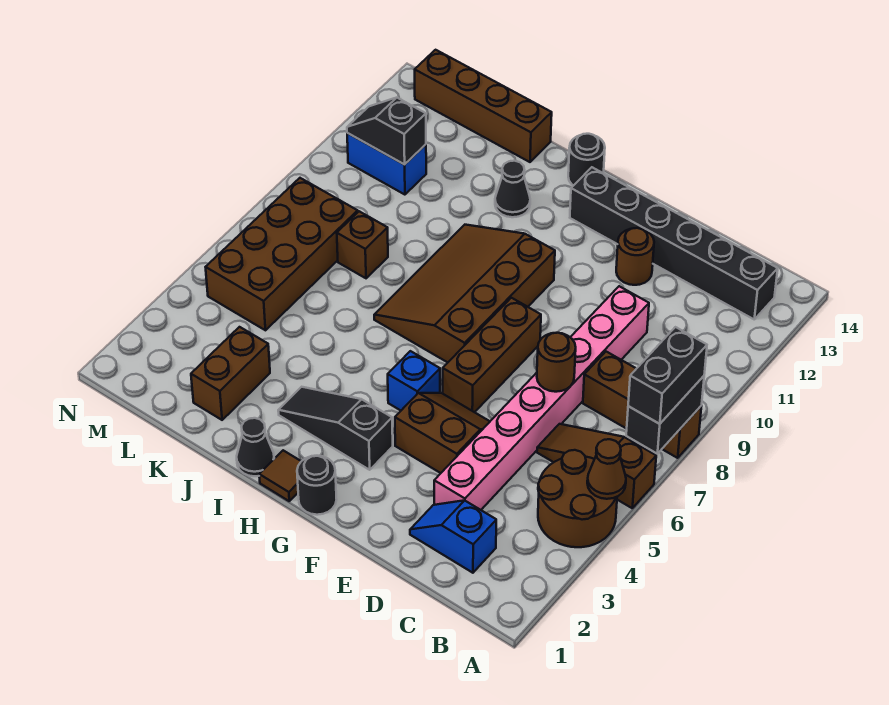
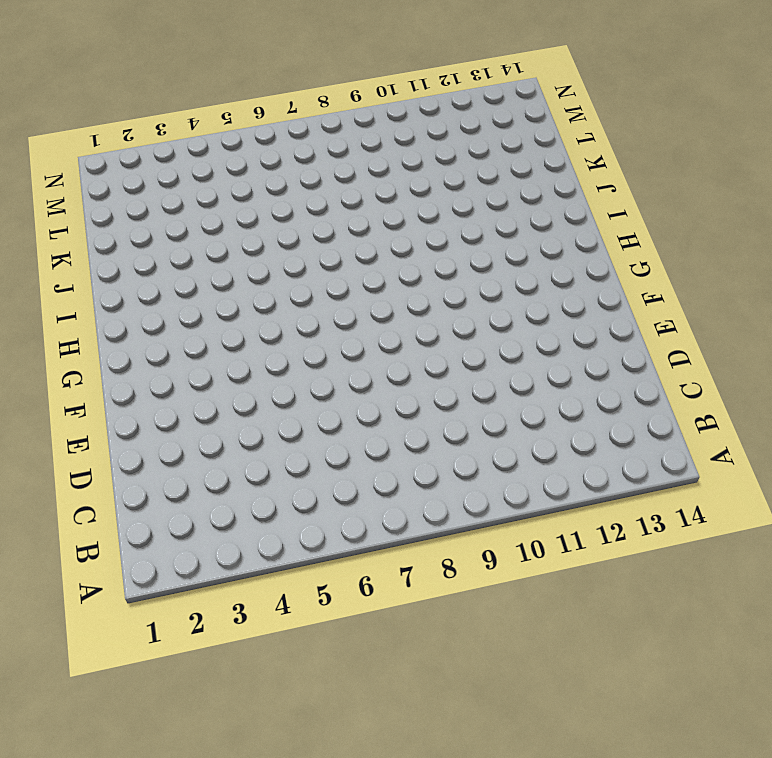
none -> brown round brick A4:B5 level 1
none -> brown slope A6:C6 level 1 top A
none -> brown brick A8:C8 level 1

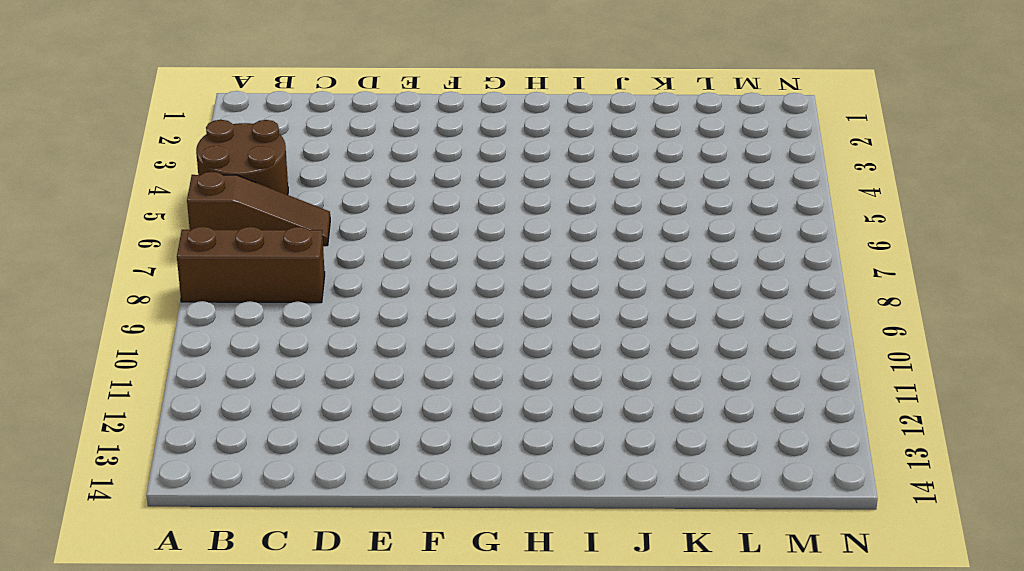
none -> black brick B13:G13 level 1
none -> blue slope C2:D2 level 1 top C
none -> pink brick D3:D10 level 1

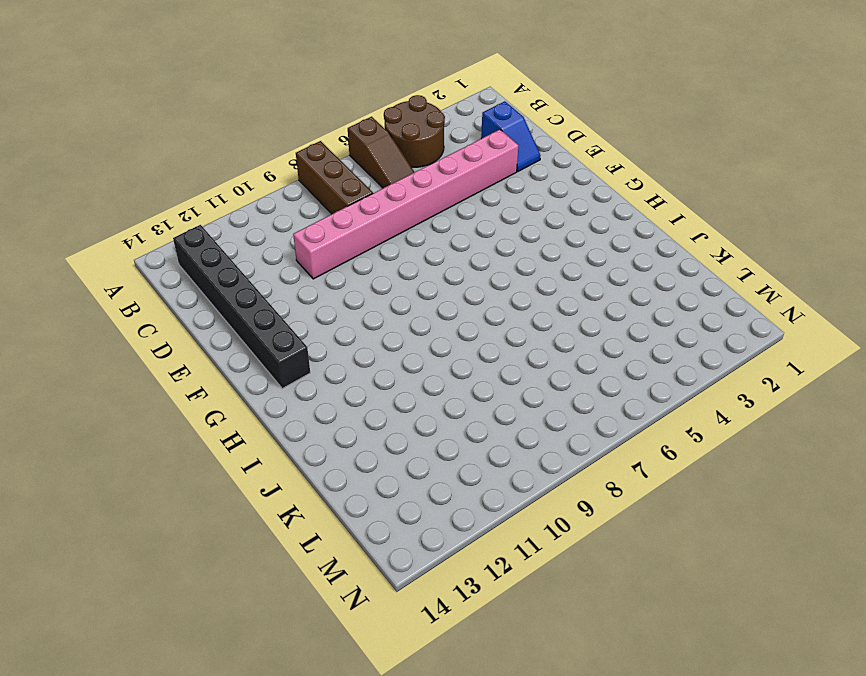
none -> brown slope E4:F5 level 1 top 4
none -> brown round brick E12 level 1
none -> brown brick F6:F8 level 1

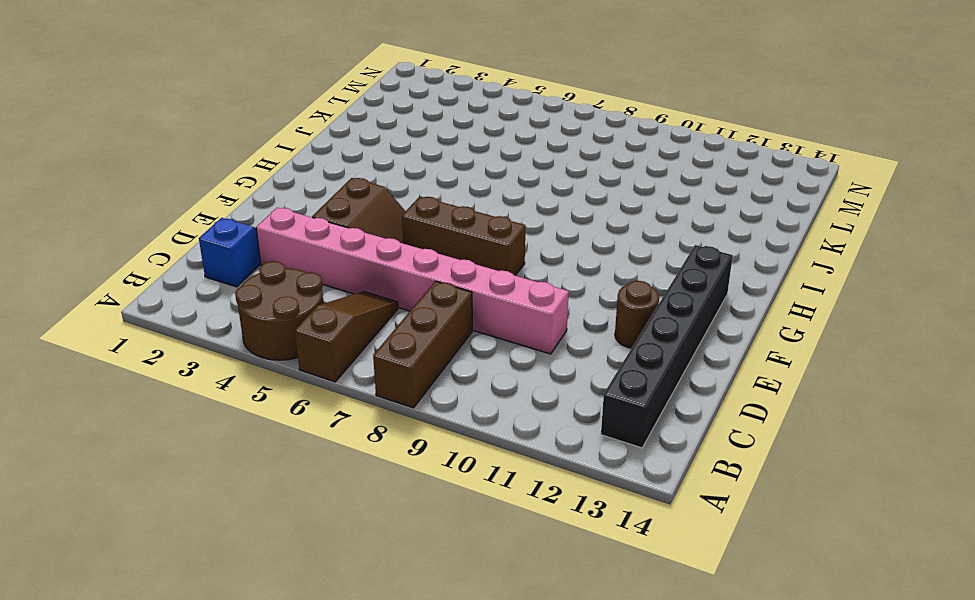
none -> black round brick G1 level 1
none -> black slope G3:I3 level 1 top G
none -> blue brick G5 level 1

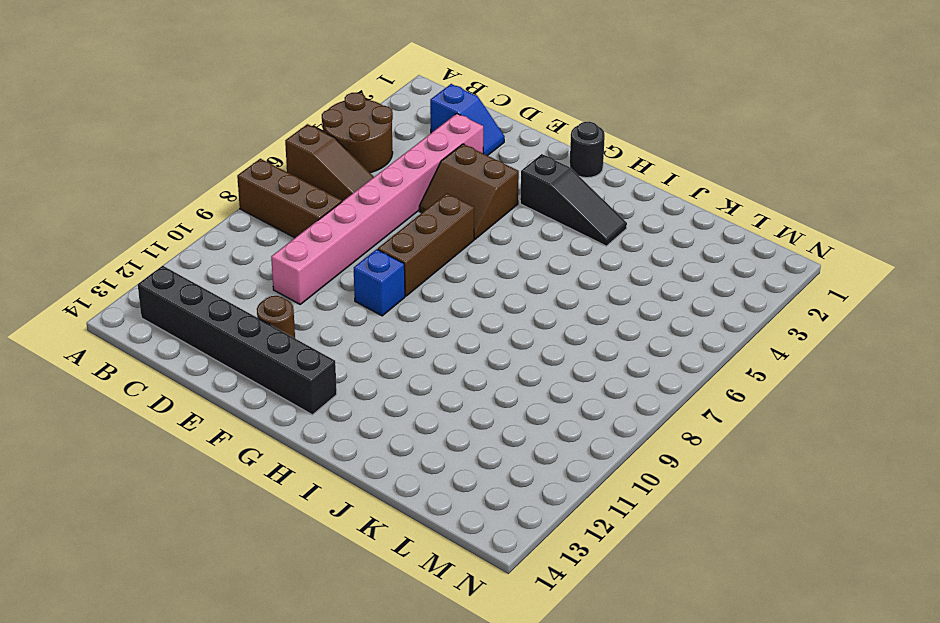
blue brick F9 level 1 -> blue brick G5 level 1
none -> brown slope G7:I10 level 1 top G
none -> brown tile H1 level 1
none -> black round brick H14 level 1

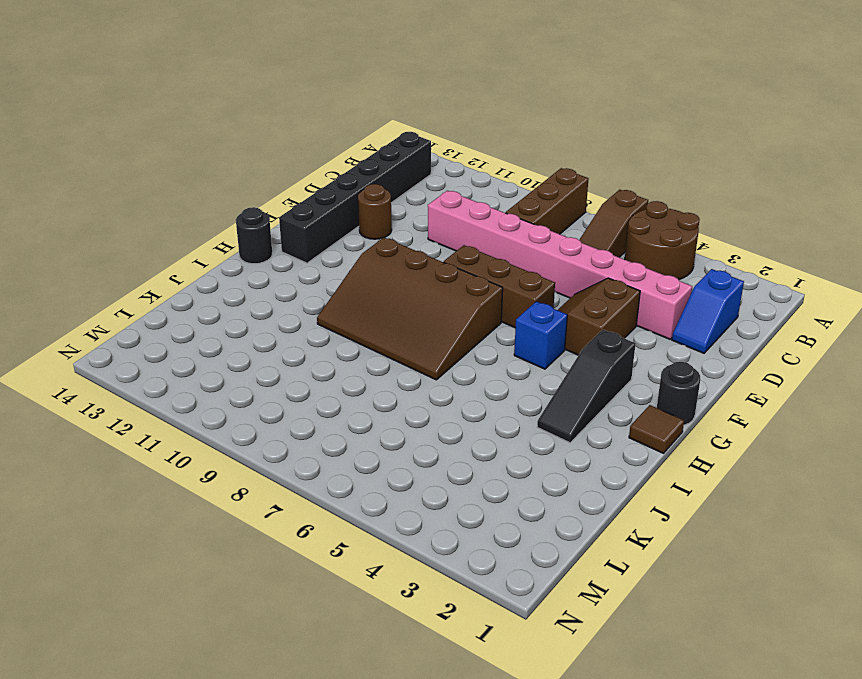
none -> black cone I1 level 1
none -> black cone I12 level 1
none -> brown brick J14:M14 level 1

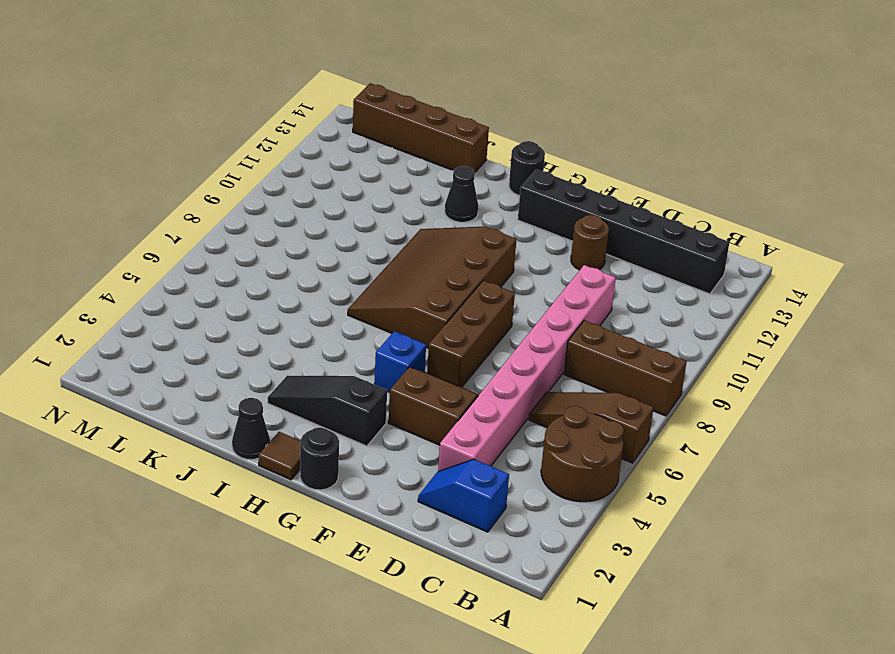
none -> brown brick K2:K3 level 1
none -> brown brick K8 level 1
none -> brown brick L5:M8 level 1

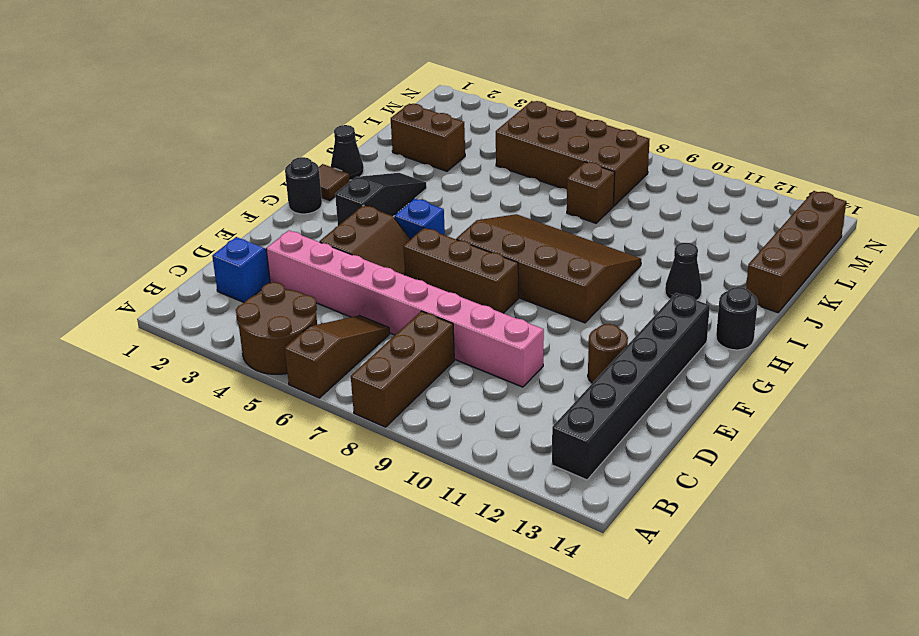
none -> blue brick L11:M11 level 1
none -> brown cone A5 level 2
none -> black brick A7:A8 level 2

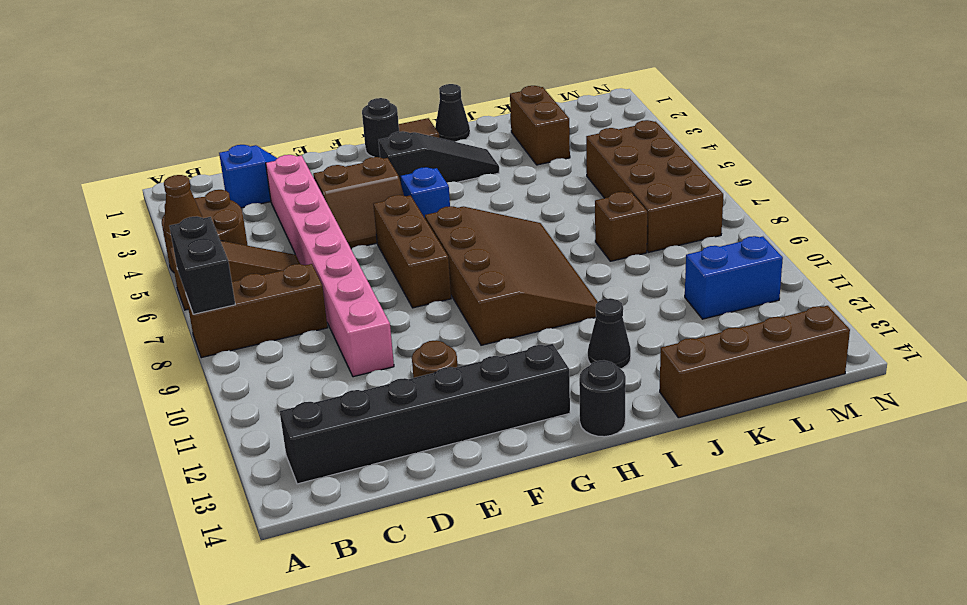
none -> brown round brick D7 level 2
none -> black slope L11:M11 level 2 top L
none -> black brick A7:A8 level 3

